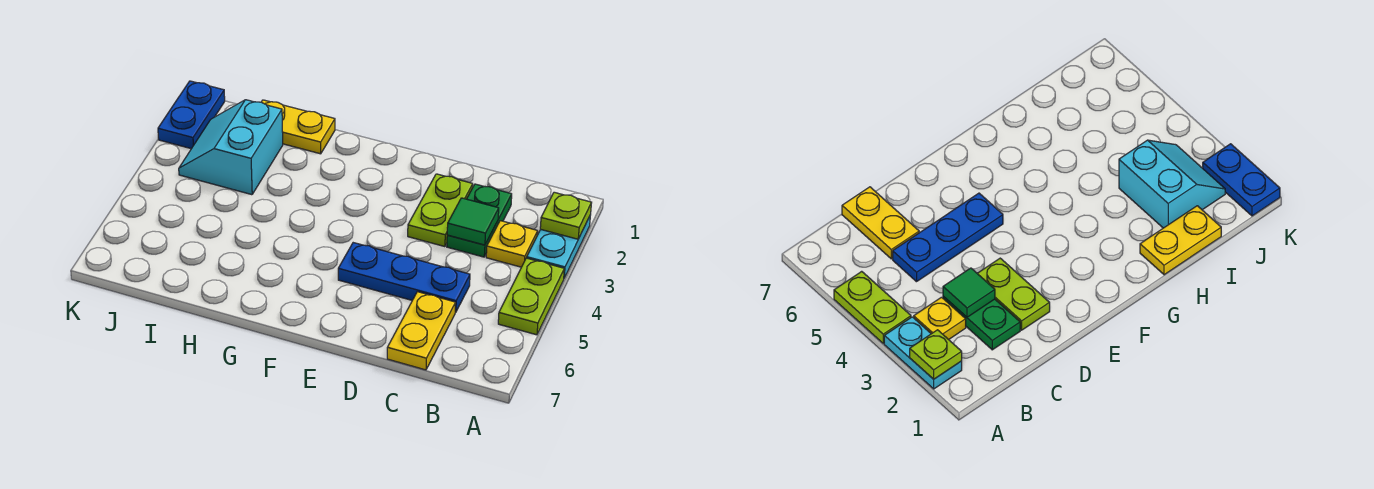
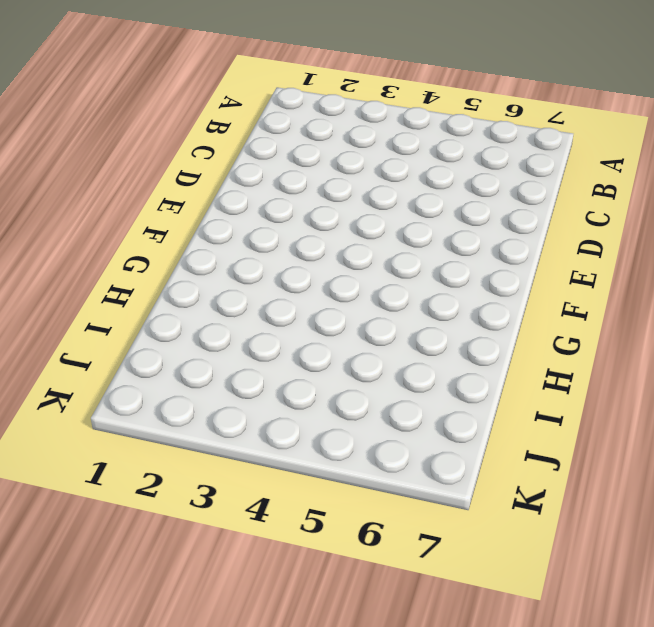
none -> cyan plate A2:A3 level 1
none -> lime plate A4:A5 level 1
none -> yellow plate B3 level 1

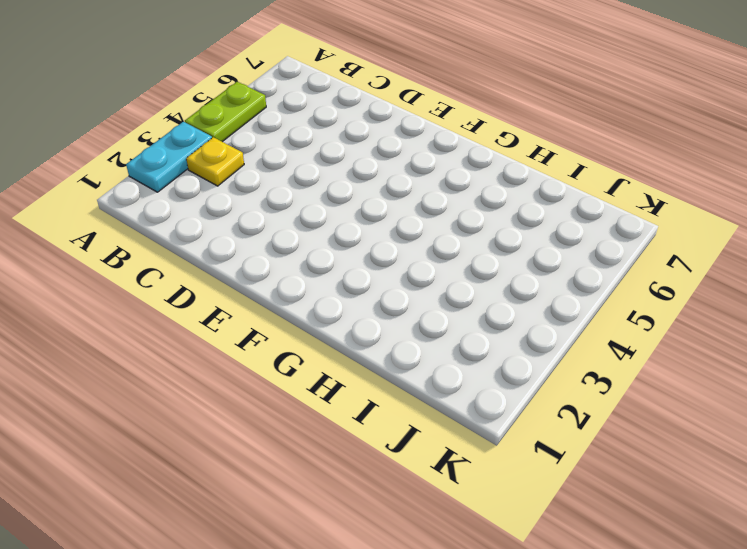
none -> green plate C2:C3 level 1
none -> blue plate C5:E5 level 1
none -> yellow plate C6:C7 level 1

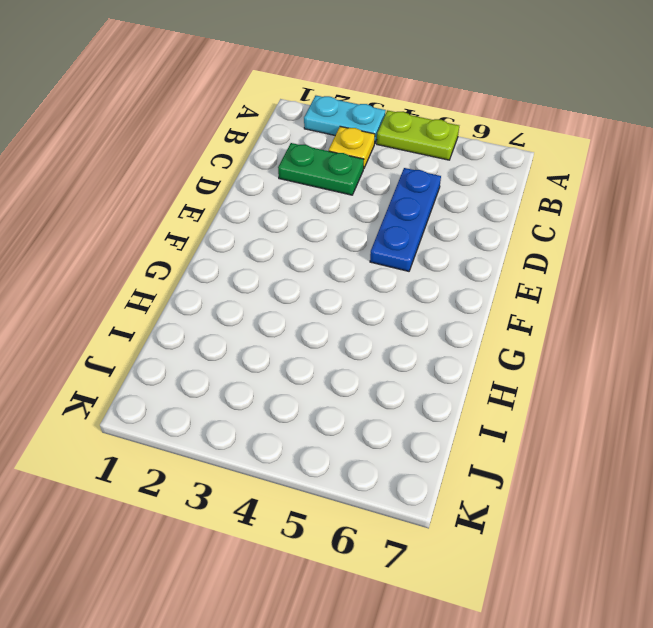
none -> yellow plate C6:C7 level 1
none -> lime plate D2:D3 level 1
none -> yellow plate H1:I1 level 1

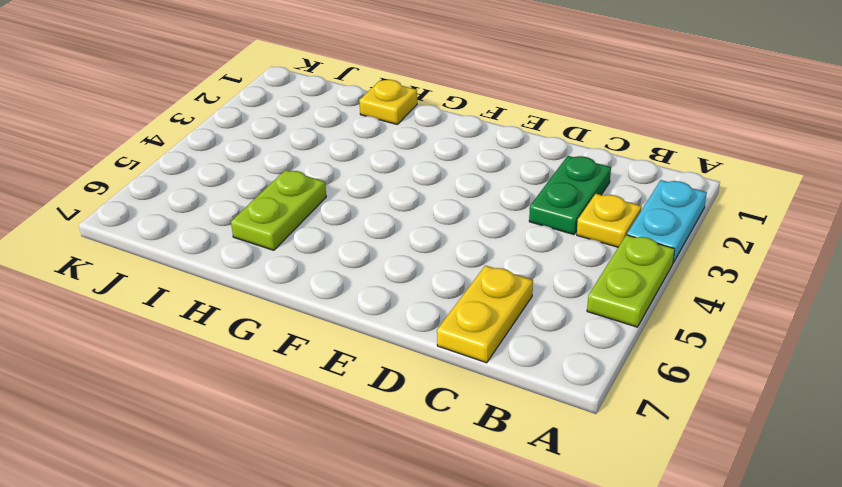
yellow plate H1 level 1 -> yellow plate H1:I1 level 1
lime plate H5:H6 level 1 -> lime plate D2:D3 level 1
none -> blue plate C5:E5 level 1
none -> cyan slope I2:J3 level 1 top I
none -> blue plate K1:K2 level 1

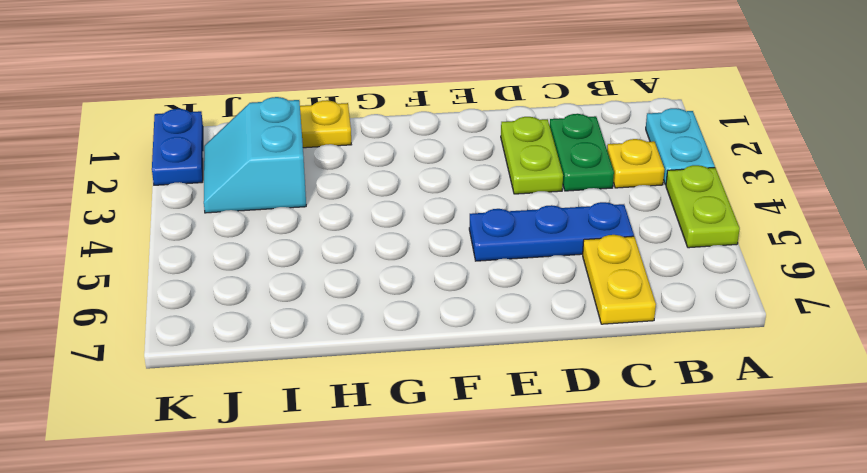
none -> lime plate A2 level 2
none -> green tile C3 level 2

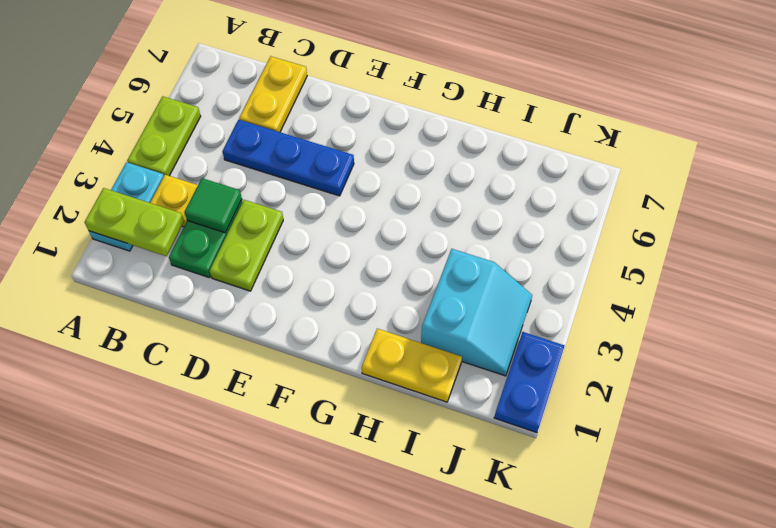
lime plate A2:B2 level 2 -> lime plate A2 level 2

